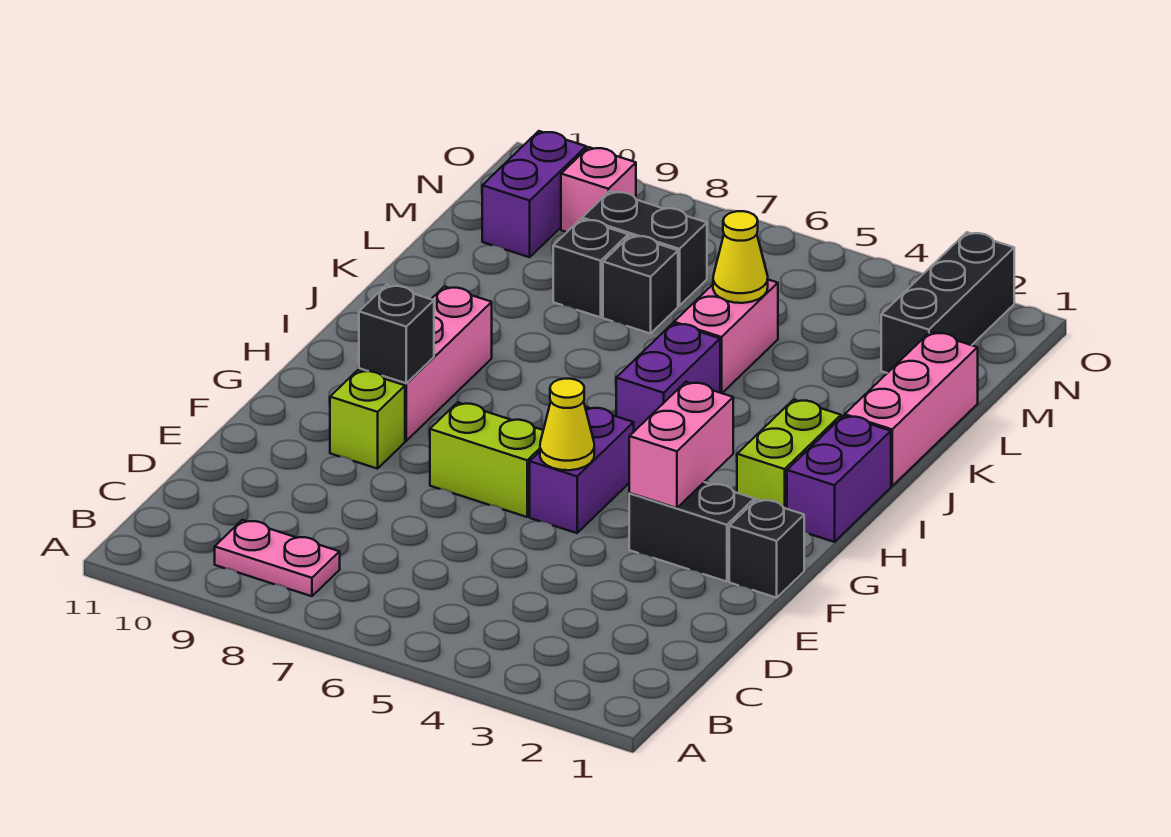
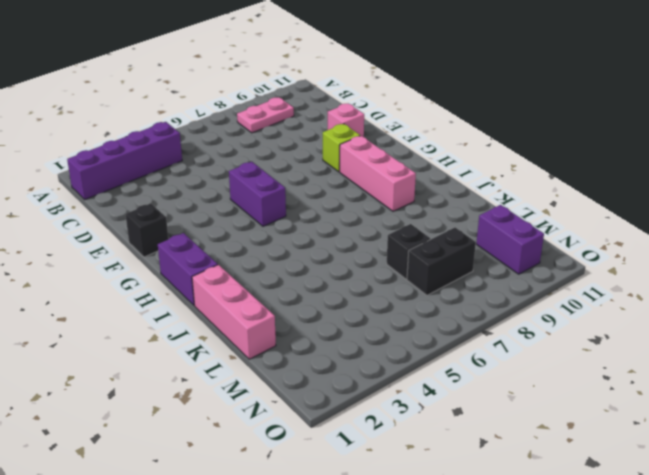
purple brick B1:B4 level 1 -> none
pink brick E10 level 1 -> pink brick N9 level 1
none -> black brick F2:F3 level 1
none -> lime brick F6:F7 level 1
none -> lime brick H2:I2 level 1

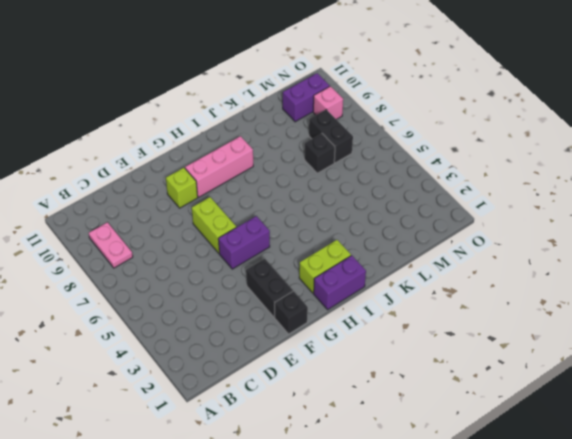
none -> purple brick I5:J5 level 1
none -> pink brick J1:L1 level 1
none -> pink brick K5:L5 level 1

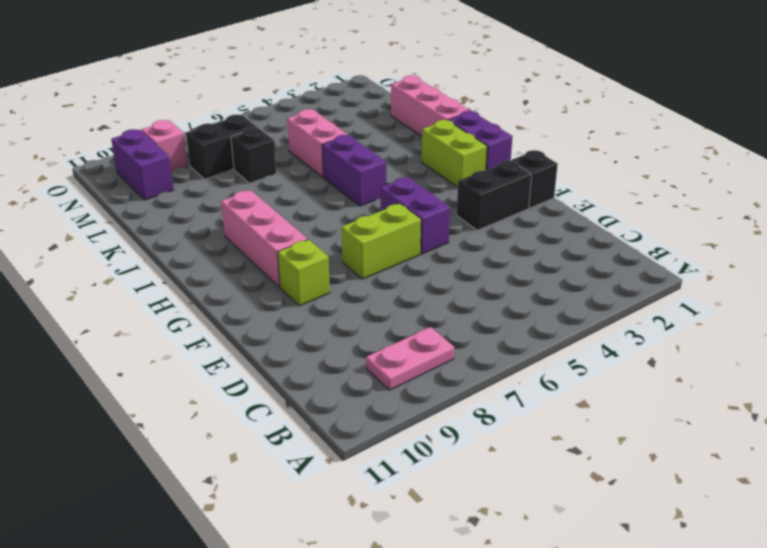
none -> black brick L8 level 1
none -> black brick M2:O2 level 1
none -> pink brick F3:G3 level 2

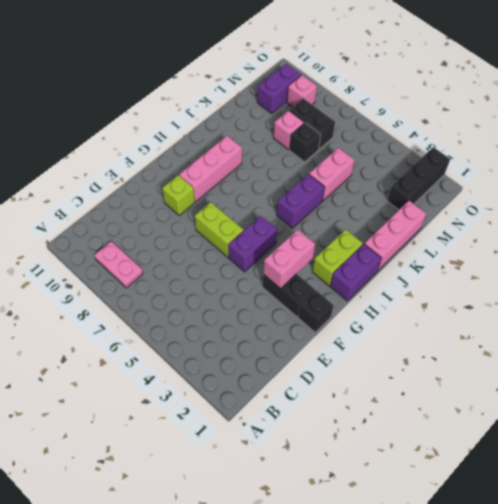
pink brick L8 level 1 -> black brick L8 level 1
none -> yellow cone F5 level 2
none -> black brick G9 level 2
none -> yellow cone L5 level 2

